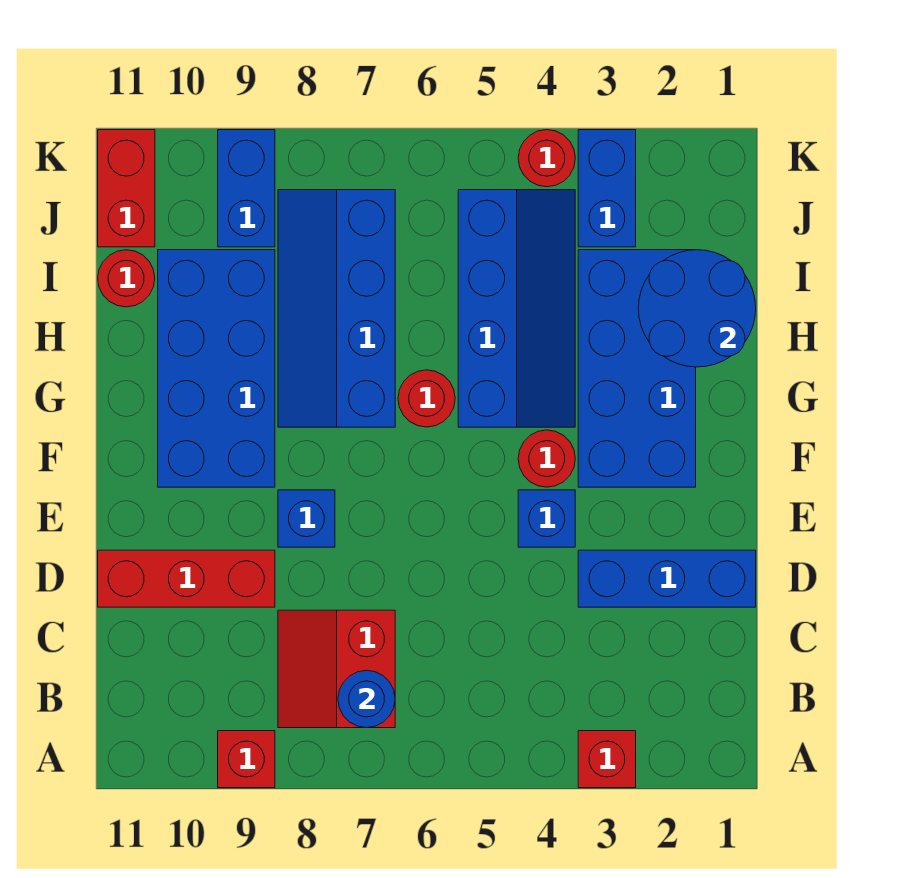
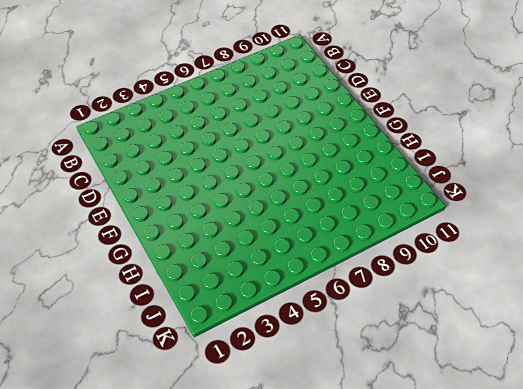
none -> red brick A3 level 1
none -> red brick A9 level 1
none -> red slope B7:C8 level 1 top 7

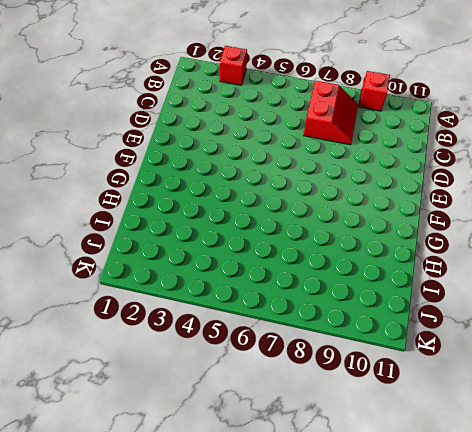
none -> blue brick D1:D3 level 1
none -> red brick D9:D11 level 1
none -> blue brick E4 level 1

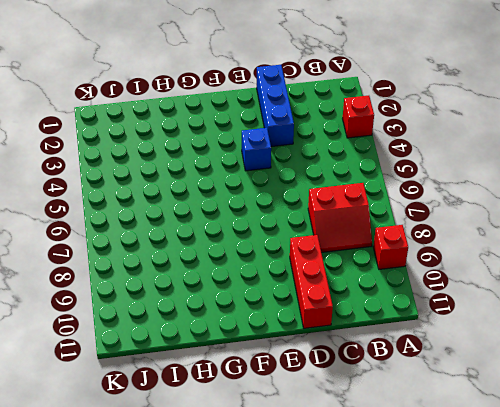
none -> blue brick E8 level 1
none -> blue brick F2:I3 level 1
none -> red round brick F4 level 1

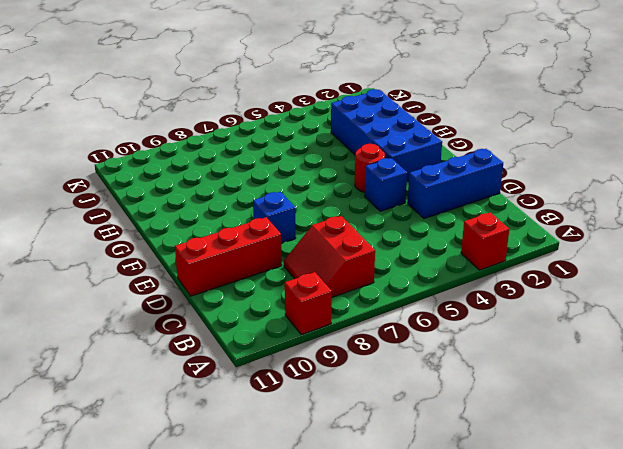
none -> blue brick F9:I10 level 1
none -> blue slope G4:J5 level 1 top 5
none -> red round brick G6 level 1

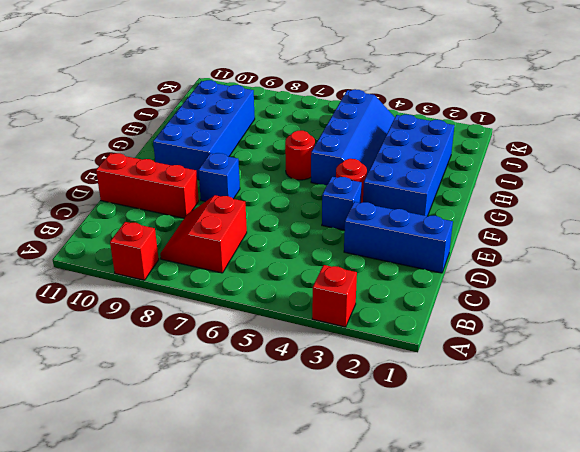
none -> blue slope G7:J8 level 1 top 7
none -> red round brick I11 level 1
none -> blue brick J3:K3 level 1

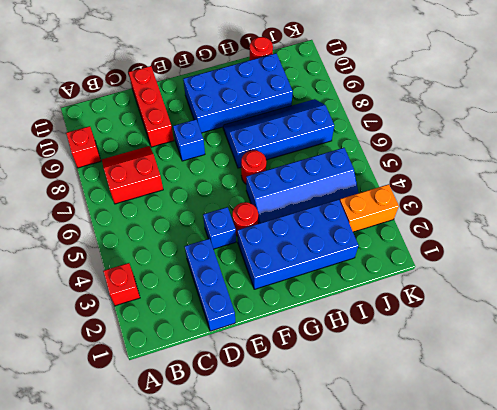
orange brick J3:K3 level 1 -> blue brick J3:K3 level 1
none -> blue brick J9:K9 level 1
none -> red brick J11:K11 level 1
none -> red round brick K4 level 1

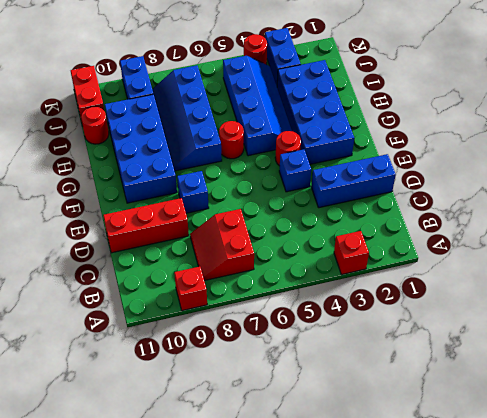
none -> blue round brick B7 level 2
none -> blue round brick H1:I2 level 2

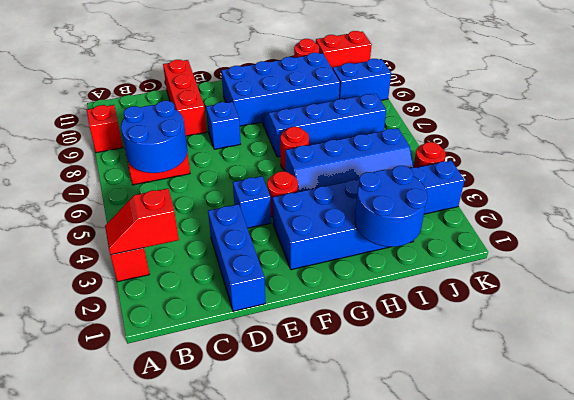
red slope A3:B3 level 2 top B -> none
blue round brick B6:C7 level 2 -> blue round brick B7 level 2

